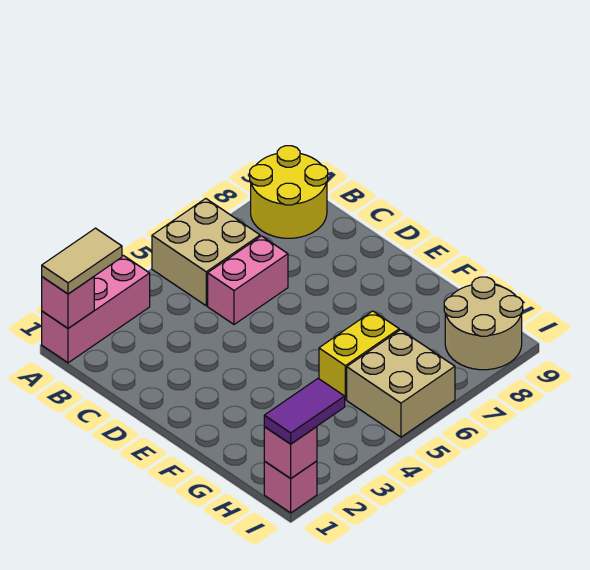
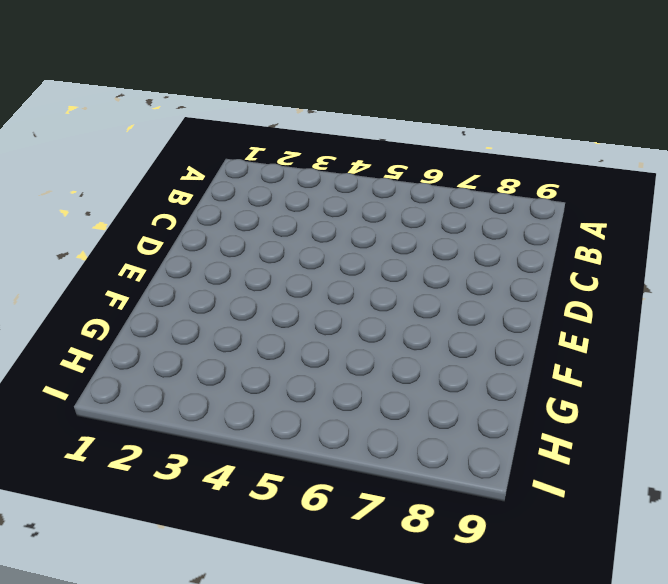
none -> pink brick A1:A3 level 1
none -> tan brick A5:B6 level 1
none -> yellow round brick A8:B9 level 1

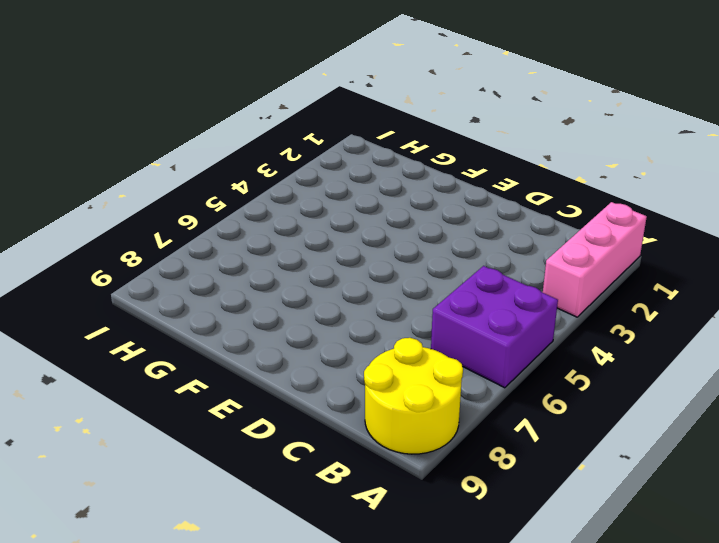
purple brick A5:B6 level 1 -> tan brick A5:B6 level 1
none -> pink brick C5:C6 level 1
none -> yellow brick G5:G6 level 1
none -> tan brick H5:I6 level 1

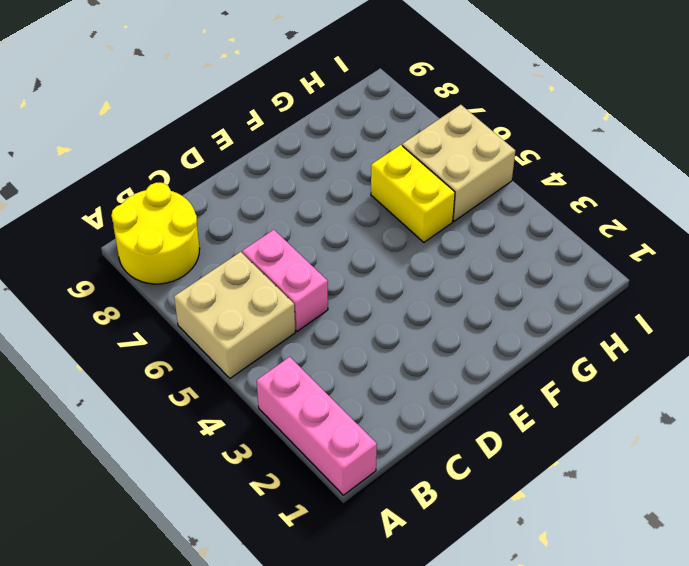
none -> tan round brick H8:I9 level 1
none -> pink brick I1 level 1
none -> pink brick A1 level 2

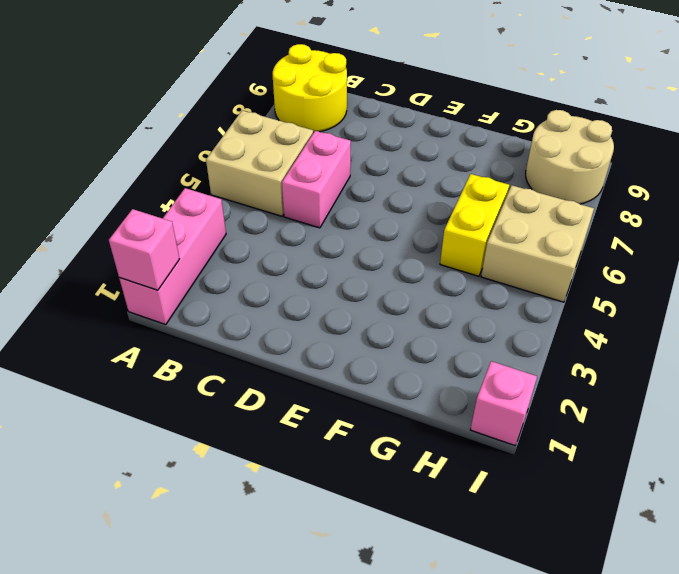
none -> pink brick I1 level 2
none -> tan tile A1:A2 level 3
none -> purple tile I1:I2 level 3

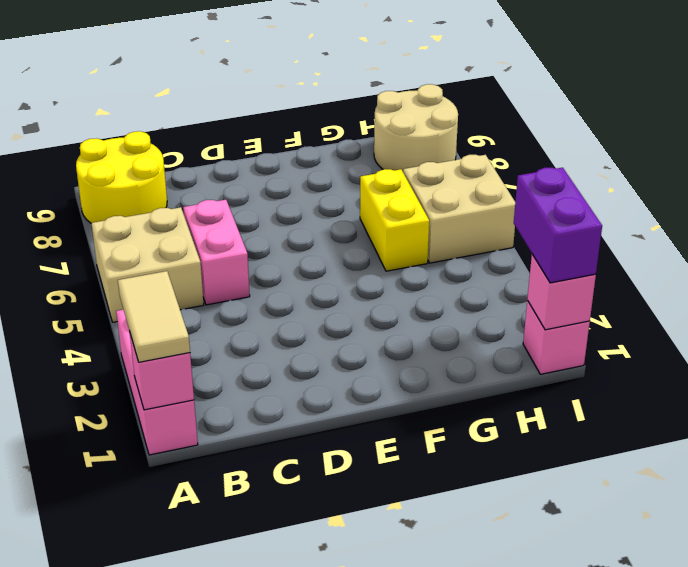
purple brick I1:I2 level 3 -> purple tile I1:I2 level 3

